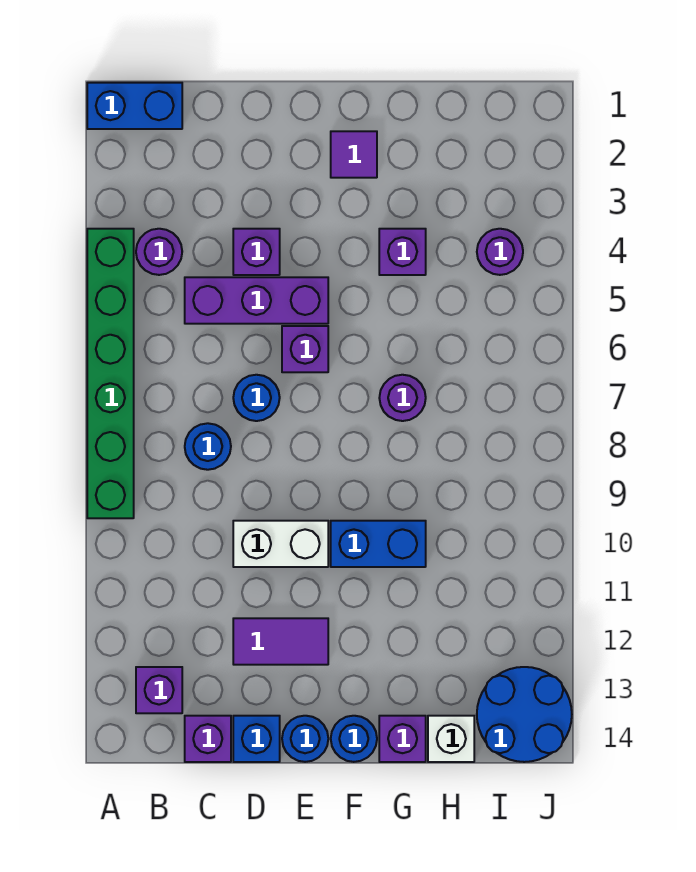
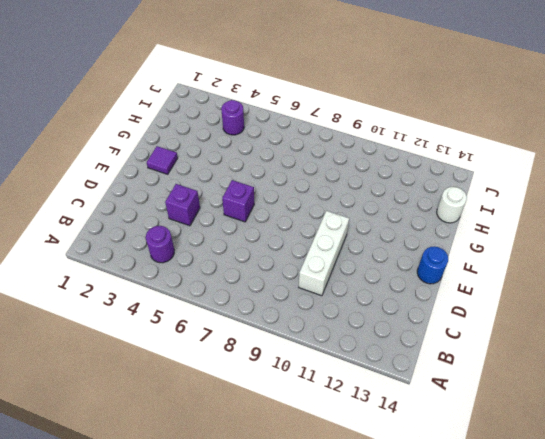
white brick C10:E10 level 1 -> white brick D10:E10 level 1
white round brick H14 level 1 -> white brick H14 level 1
none -> blue brick A1:B1 level 1
none -> green brick A4:A9 level 1
none -> purple brick B13 level 1

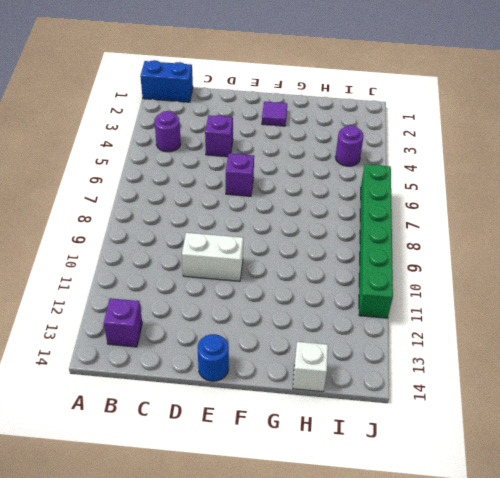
green brick J6:J11 level 1 -> green brick A4:A9 level 1
none -> purple brick C5:E5 level 1
none -> blue round brick C8 level 1
none -> purple brick C14 level 1

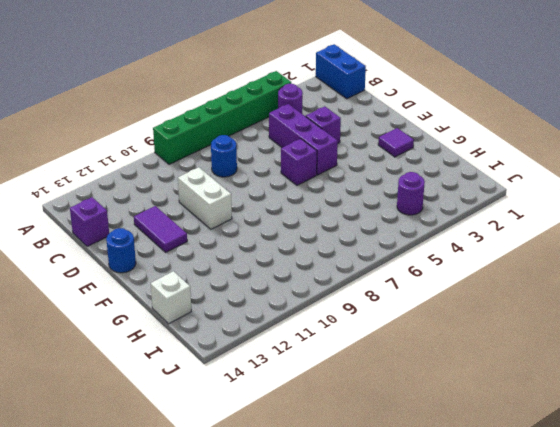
none -> purple brick B13 level 1
none -> blue round brick D7 level 1
none -> blue brick D14 level 1

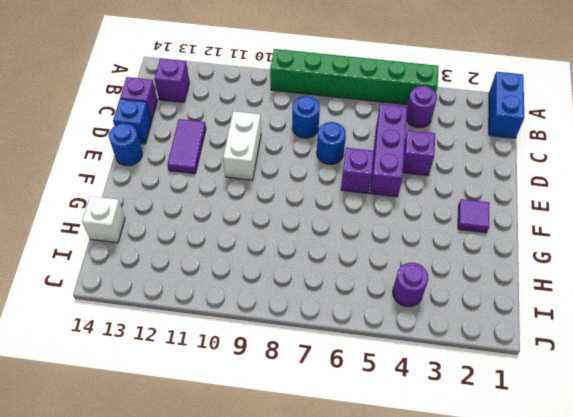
none -> blue brick F10:G10 level 1
none -> blue round brick F14 level 1
none -> purple brick G4 level 1

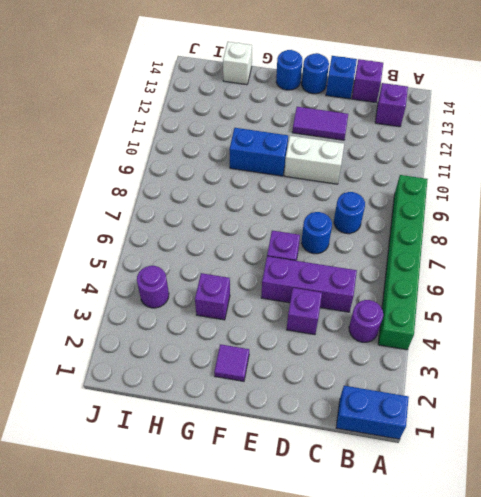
none -> purple round brick G7 level 1
none -> purple brick G14 level 1
none -> blue round brick I13:J14 level 1

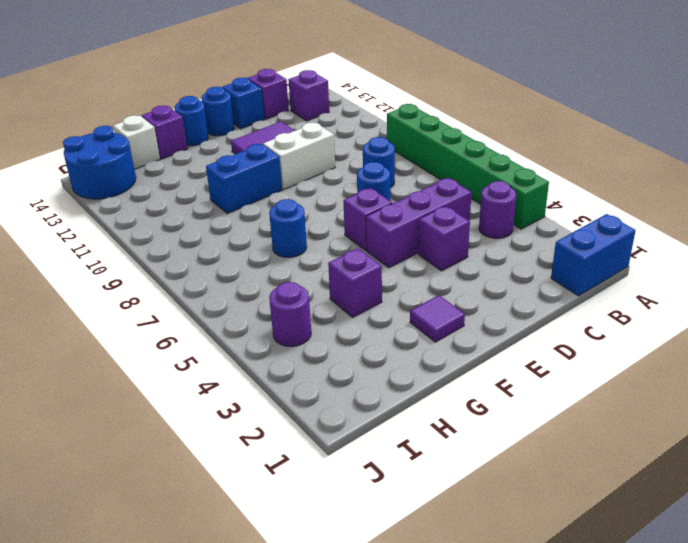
blue round brick G7 level 1 -> purple round brick G7 level 1

